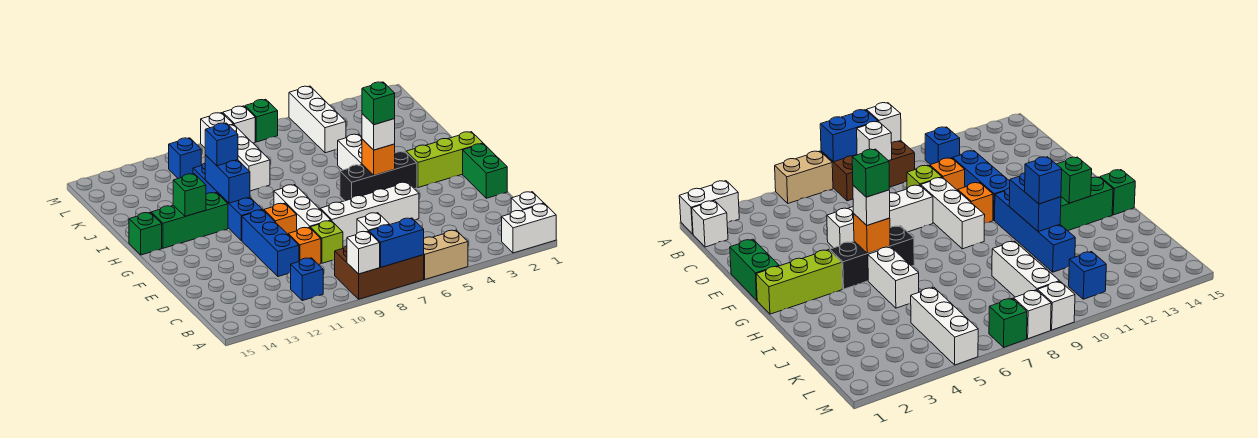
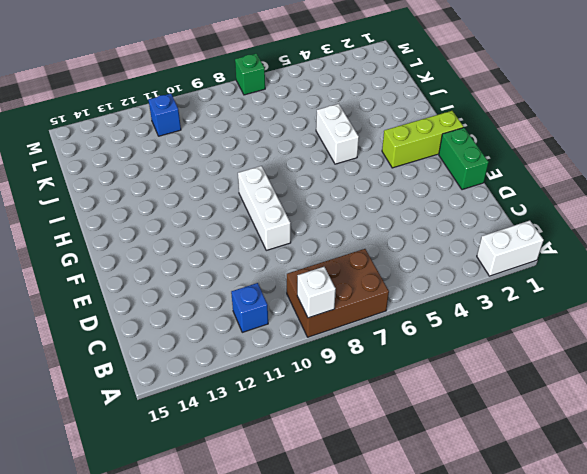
none -> tan brick A5:A6 level 1
none -> white brick B1 level 1
none -> lime brick D9 level 1
none -> orange brick D10 level 1

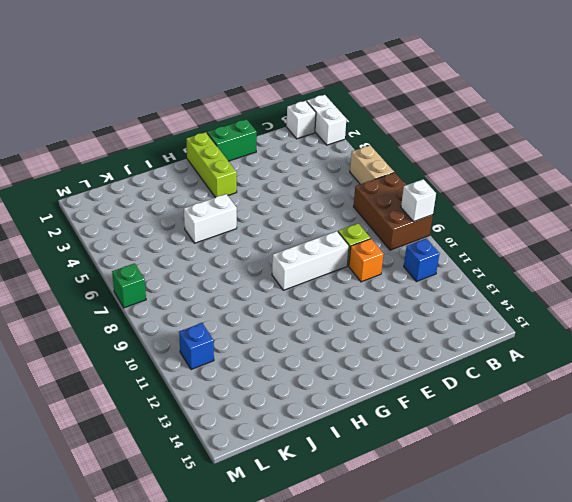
none -> blue brick D11:F11 level 1
none -> white brick E5:E8 level 1
none -> orange brick F10 level 1
none -> black brick G4:G6 level 1

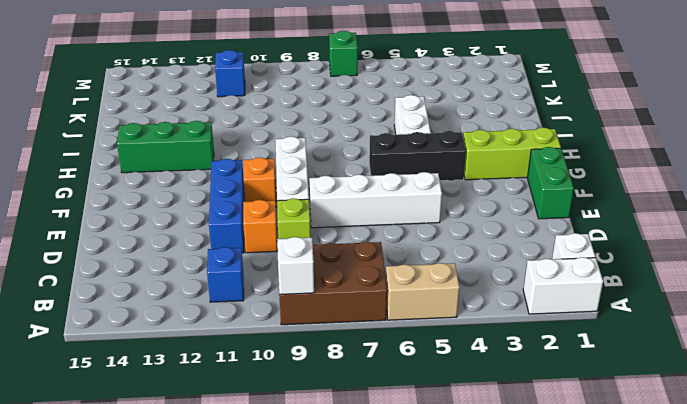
none -> blue brick G11:J11 level 1
none -> green brick H15 level 1
none -> white brick J9:L9 level 1
none -> white brick K5:M5 level 1

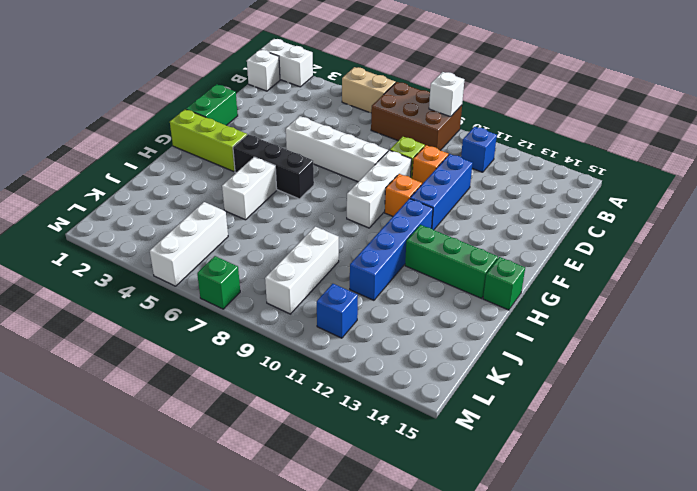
none -> white brick M8 level 1
none -> white brick M9 level 1
none -> blue brick A7:A8 level 2
none -> white brick B8 level 2

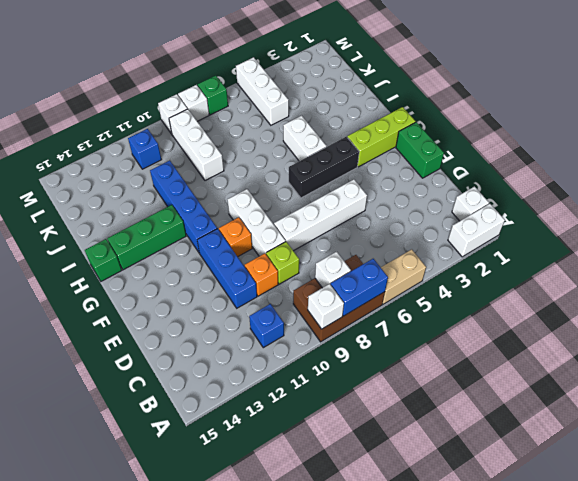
none -> orange brick G5 level 2
none -> blue brick H11:I11 level 2
none -> green brick H13 level 2
none -> white brick G5 level 3

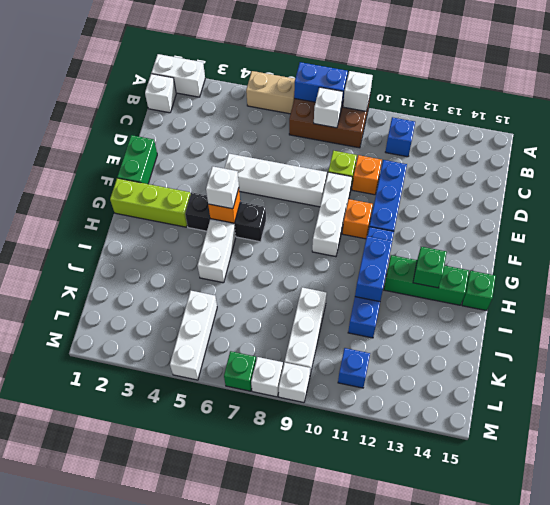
none -> blue brick I11 level 3
none -> green brick G5 level 4

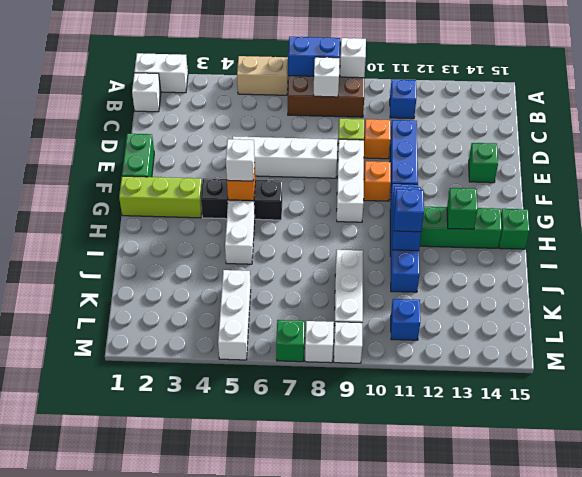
green brick E14 level 1 -> green brick G5 level 4

